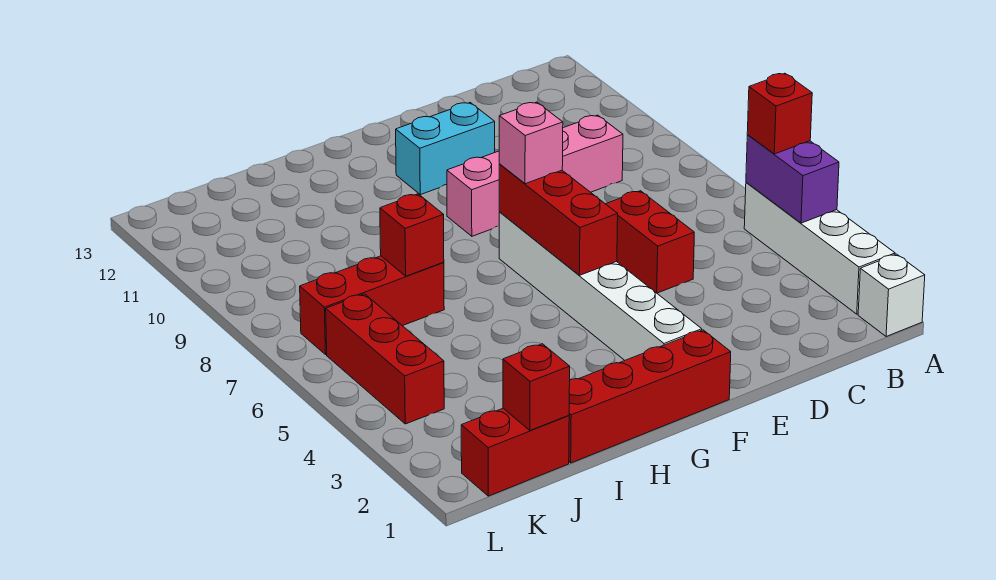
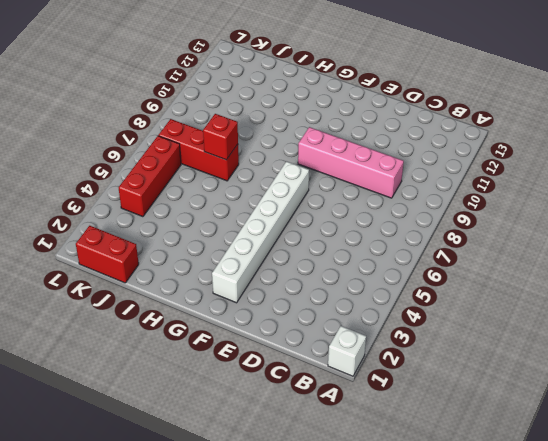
none -> white brick A2:A5 level 1
none -> red brick D5:D6 level 1
none -> cyan brick E11:F11 level 1

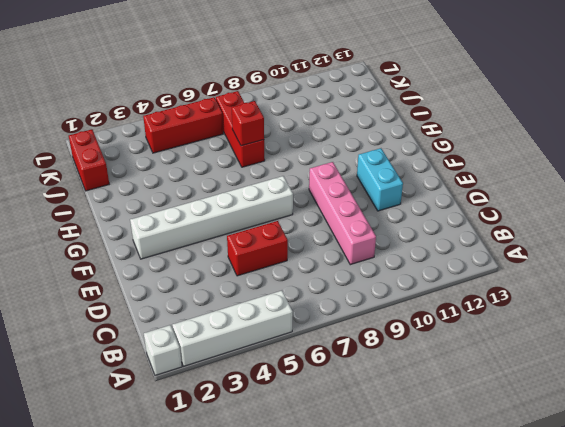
none -> red brick F1:I1 level 1
none -> purple brick A4:A5 level 2
none -> red brick F5:F7 level 2

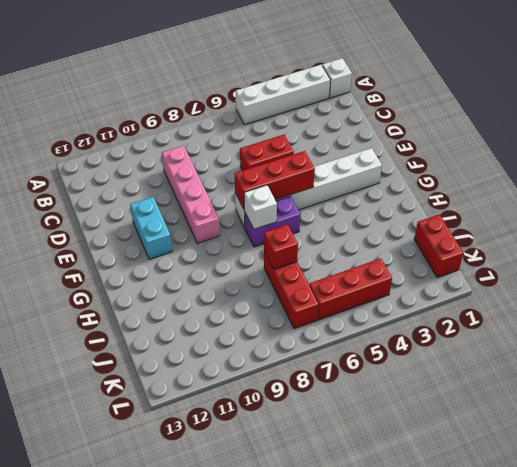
purple brick G6:G7 level 1 -> purple brick A4:A5 level 2
white brick G7 level 2 -> none
none -> red brick F1:I1 level 1
none -> red brick J1 level 2
none -> red brick A5 level 3

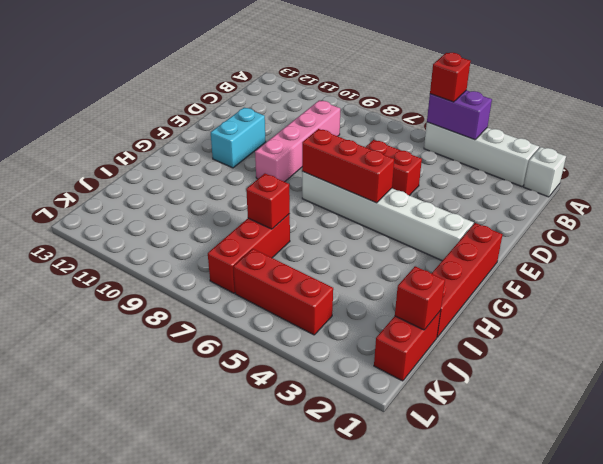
none -> pink brick F7 level 3

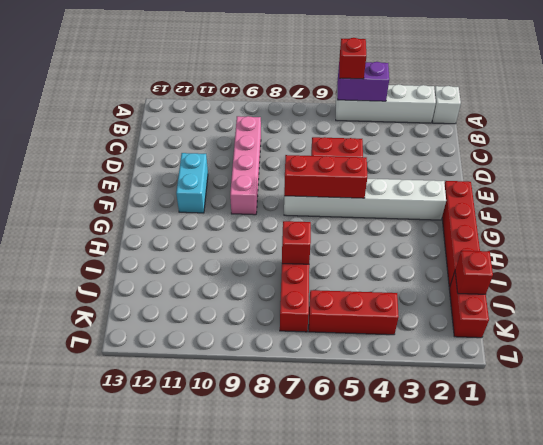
none -> pink brick F7 level 3

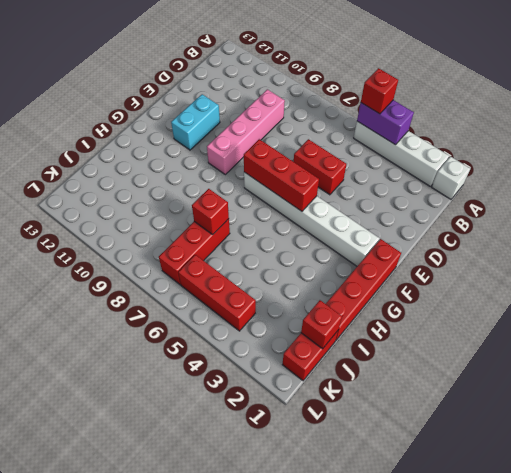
none -> pink brick F7 level 3

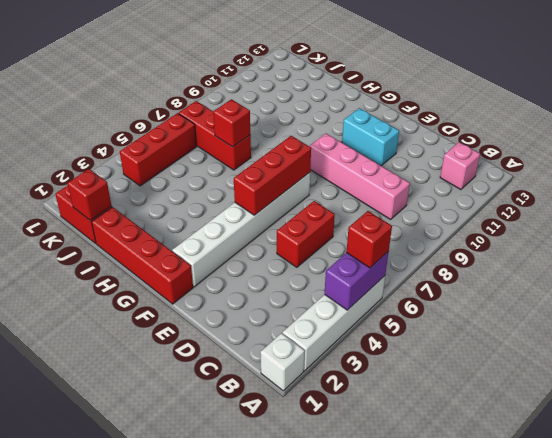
pink brick B12 level 1 -> pink brick F7 level 3

